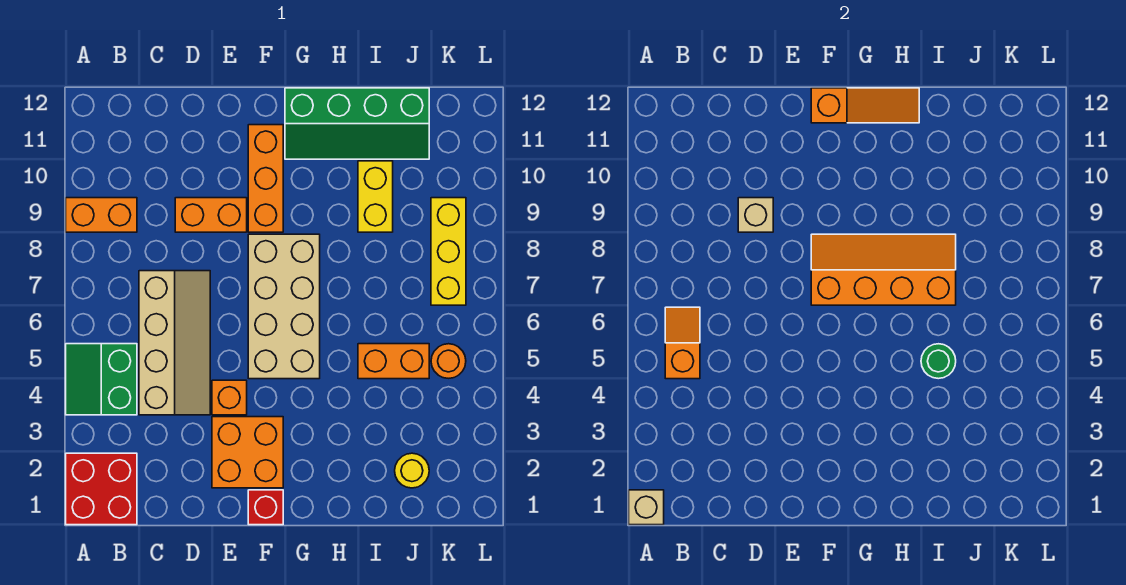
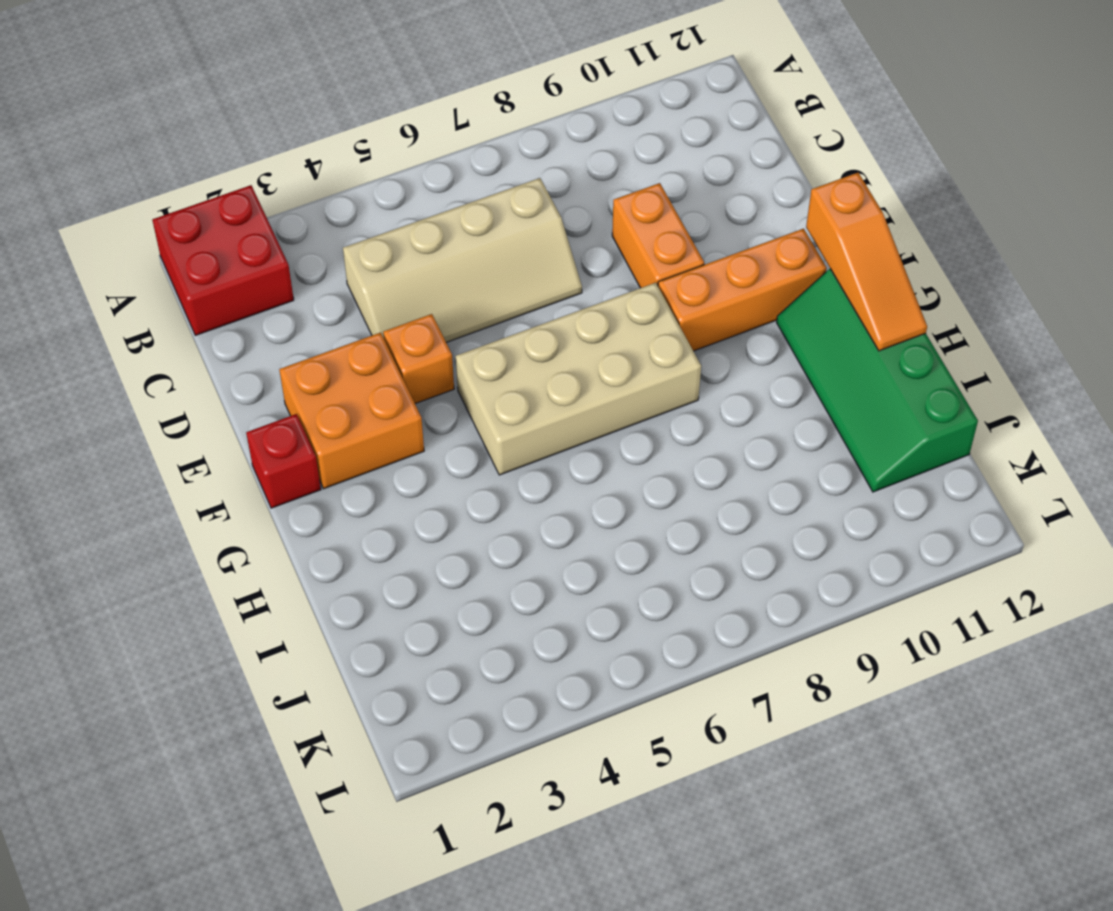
none -> green slope A4:B5 level 1 top B
none -> orange brick A9:B9 level 1
none -> orange brick I5:J5 level 1

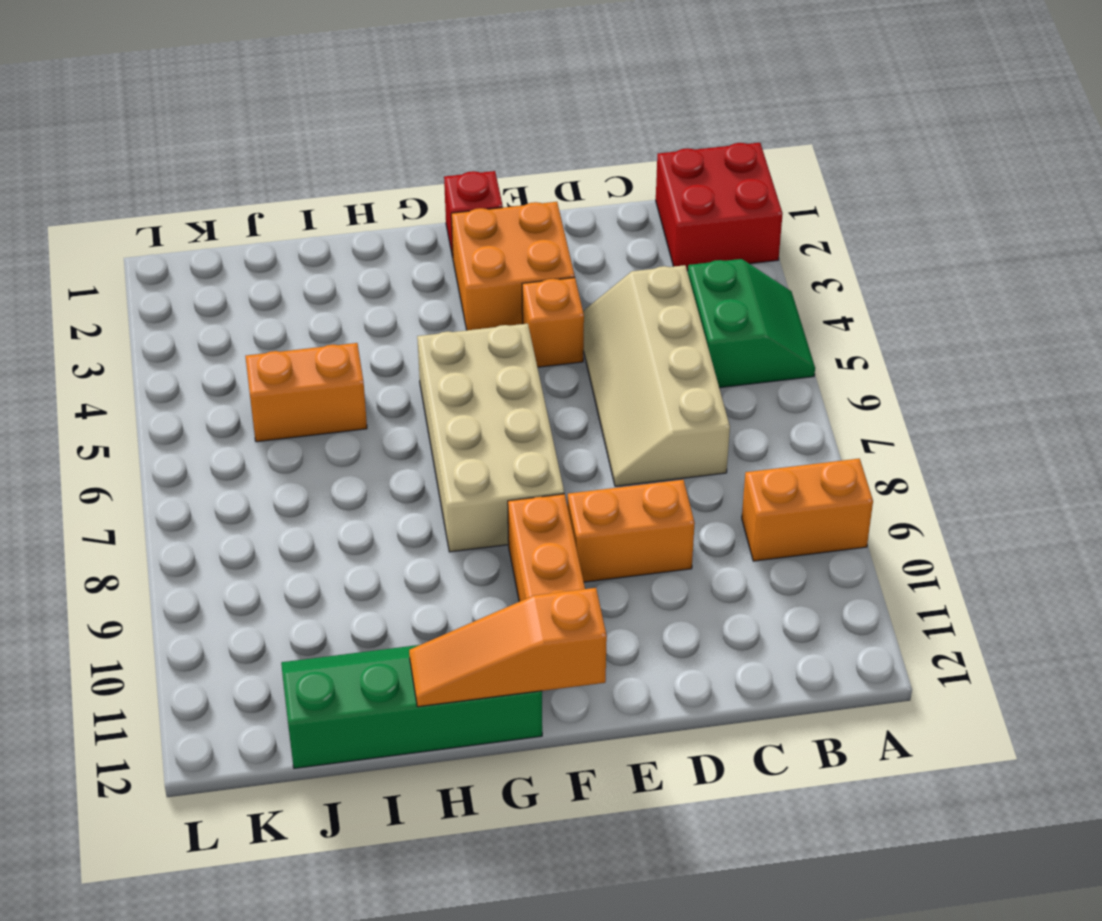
none -> yellow brick I9:I10 level 1
none -> yellow round brick J2 level 1
none -> orange round brick K5 level 1

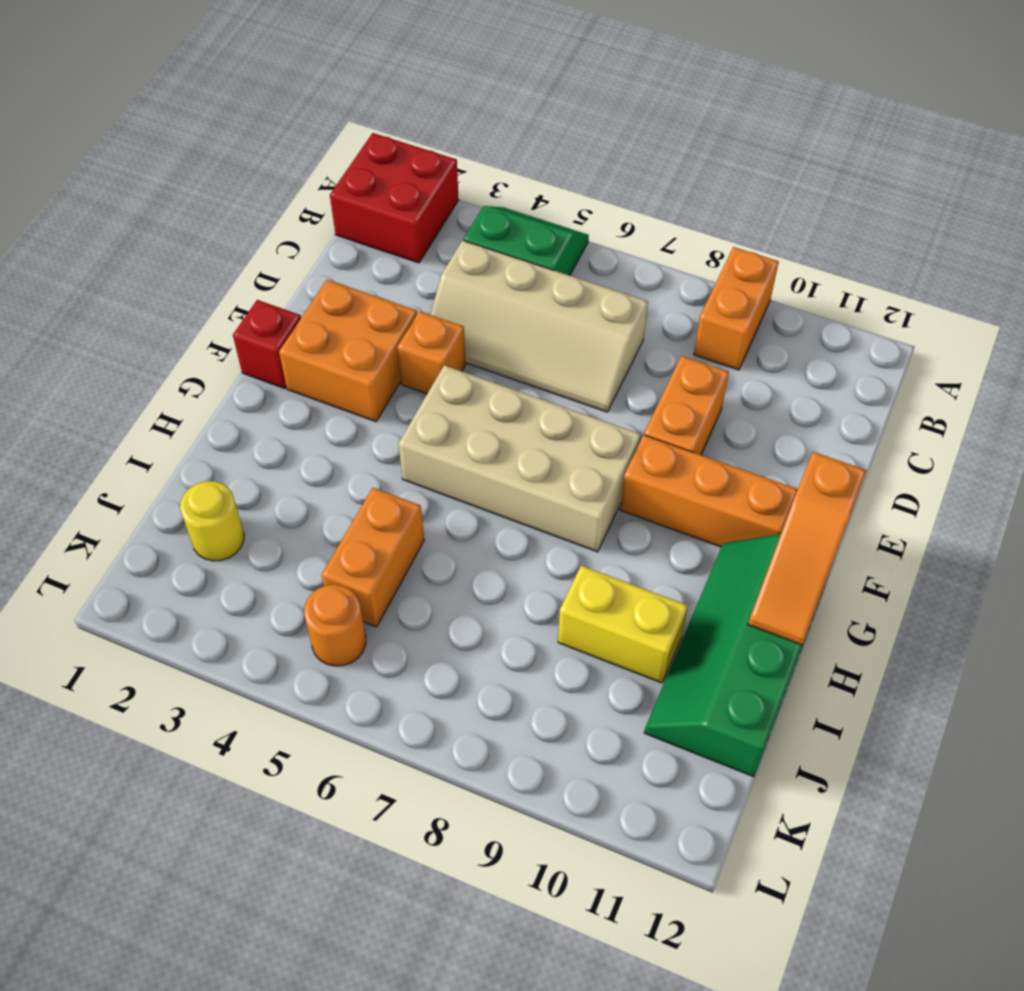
none -> yellow brick K7:K9 level 1
none -> tan brick A1 level 2
none -> orange slope B5:B6 level 2 top 5

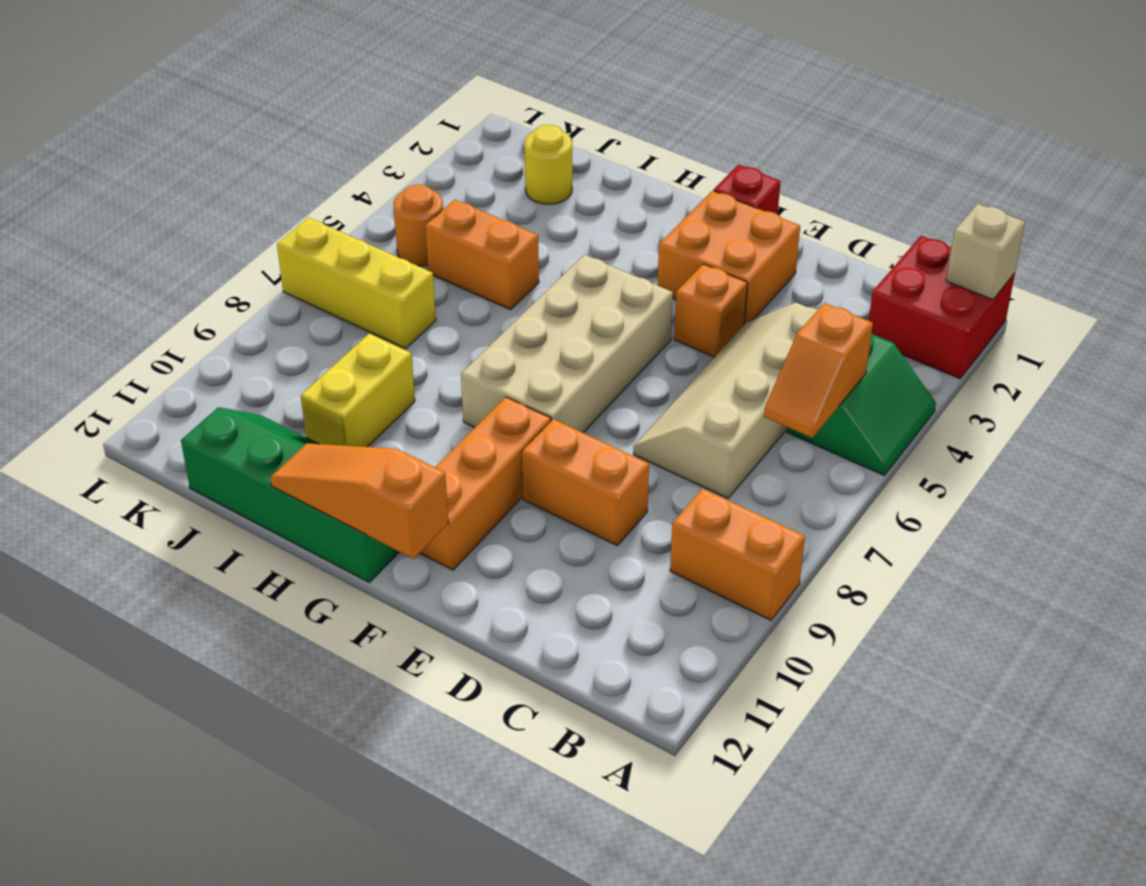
yellow brick J7:L7 level 1 -> yellow brick K7:K9 level 1
none -> tan brick D9 level 2
none -> orange slope F7:I8 level 2 top 7
none -> green round brick I5 level 2

